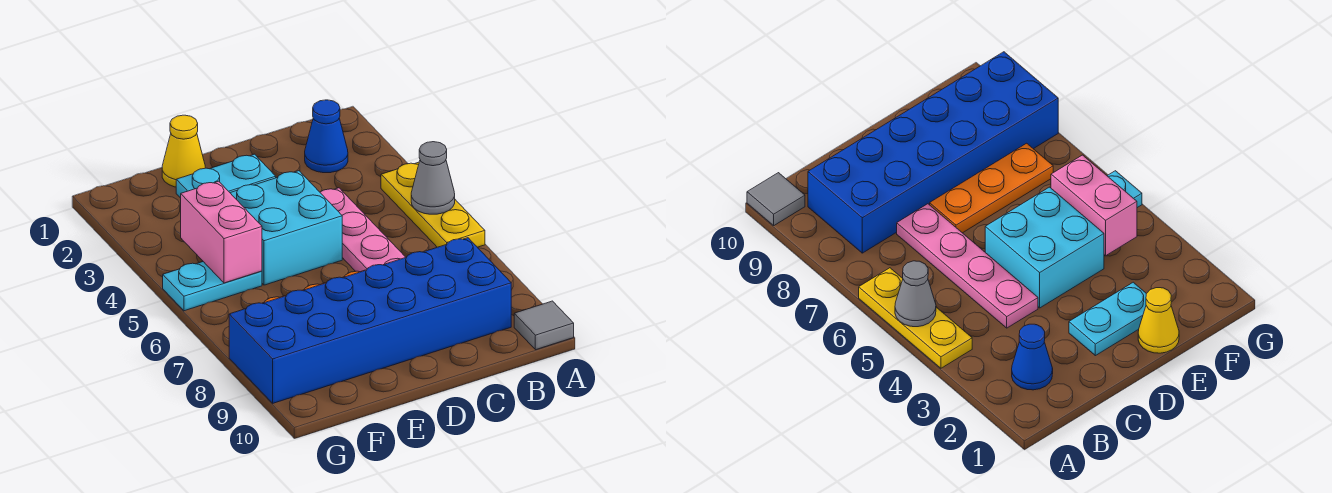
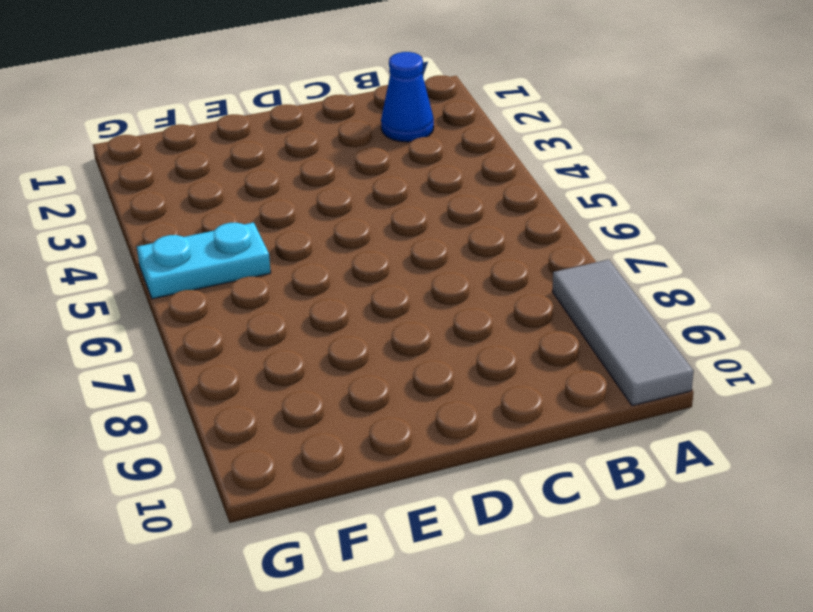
grey tile A8:A10 level 1 -> grey tile A10 level 1
none -> yellow plate A4:A6 level 1
none -> blue brick B8:G9 level 1
none -> pink plate C4:C7 level 1

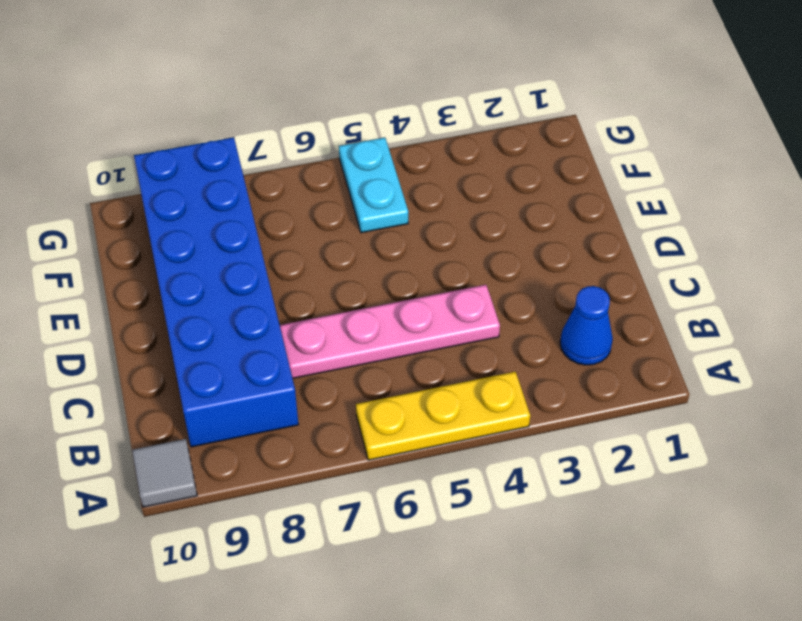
none -> cyan plate D2:E2 level 1
none -> cyan brick D4:E5 level 1
none -> orange plate D7:F7 level 1

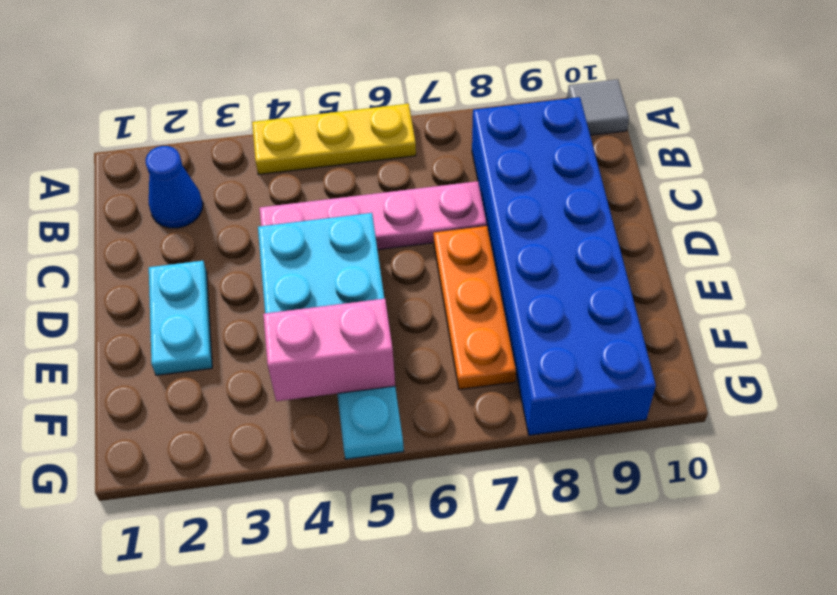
none -> yellow cone E1 level 1
none -> grey cone A5 level 2

